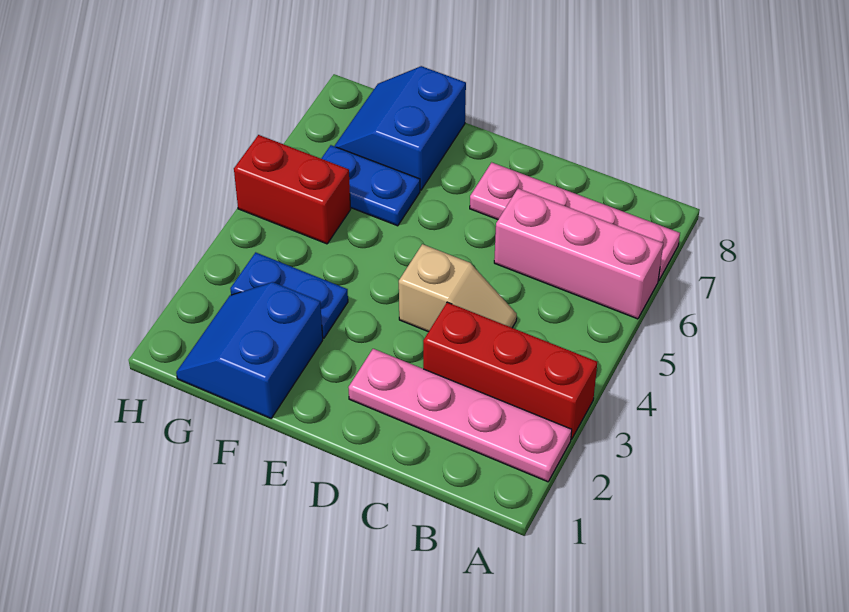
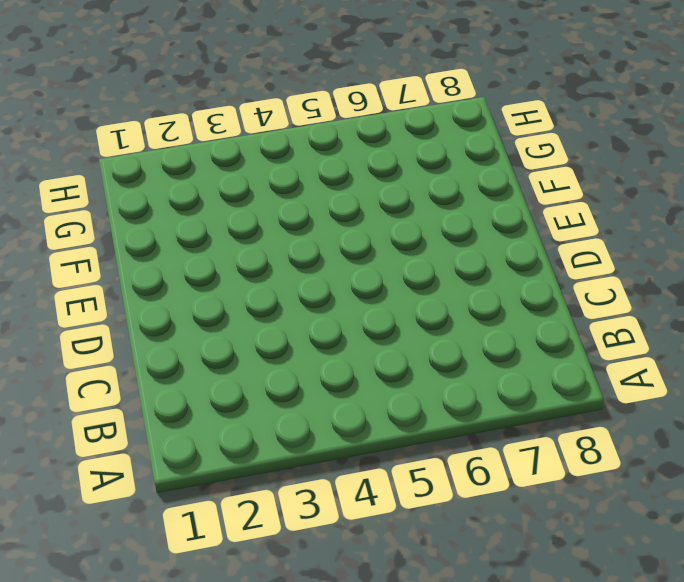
none -> pink plate A2:D2 level 1
none -> red brick A3:C3 level 1

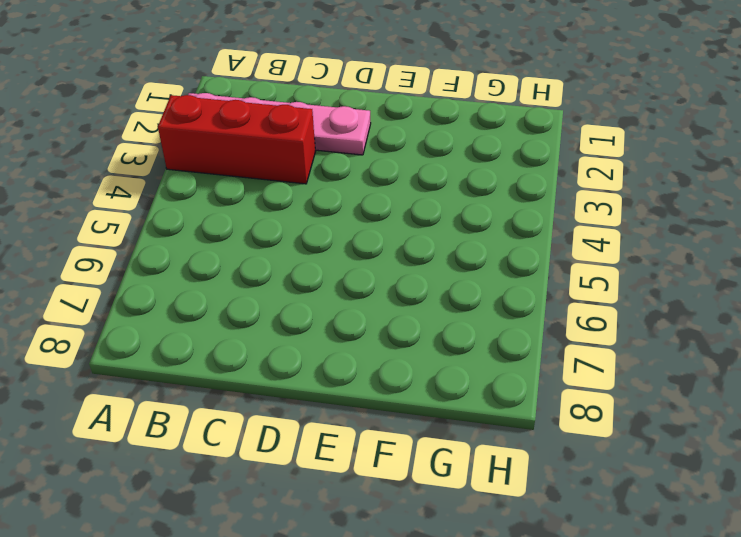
none -> pink brick A6:C6 level 1
none -> pink plate A7:D7 level 1

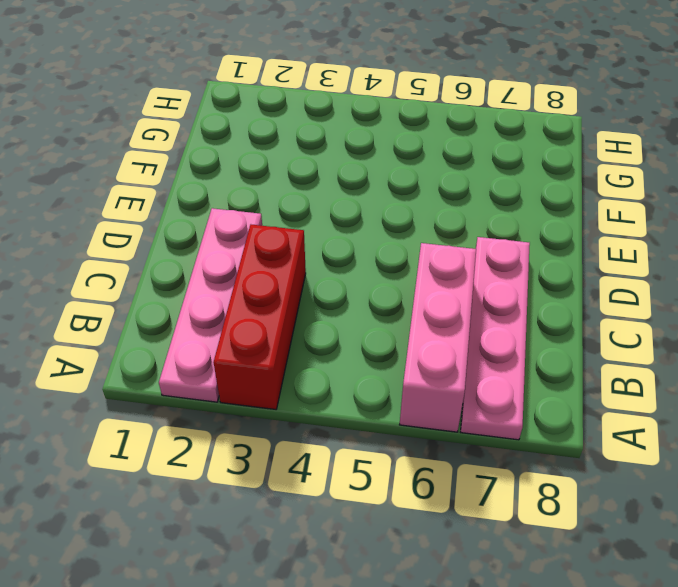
none -> tan slope C4:D4 level 1 top D
none -> blue slope F1:G2 level 1 top F

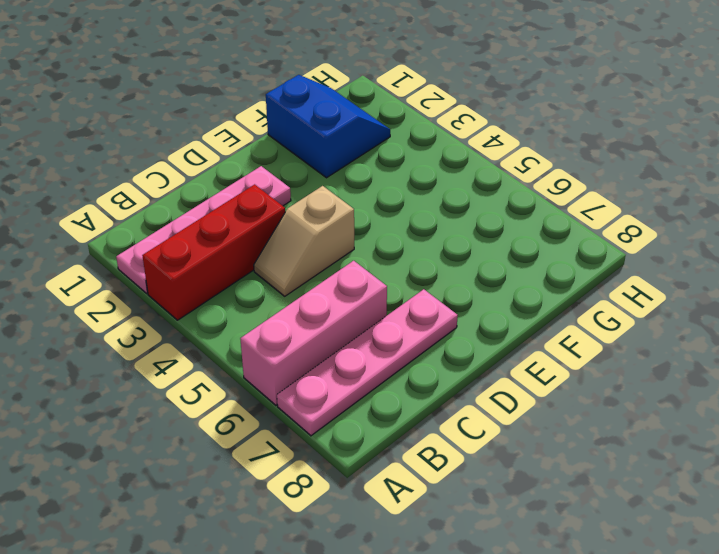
none -> blue plate F3:G3 level 1
none -> blue plate F6:G6 level 1

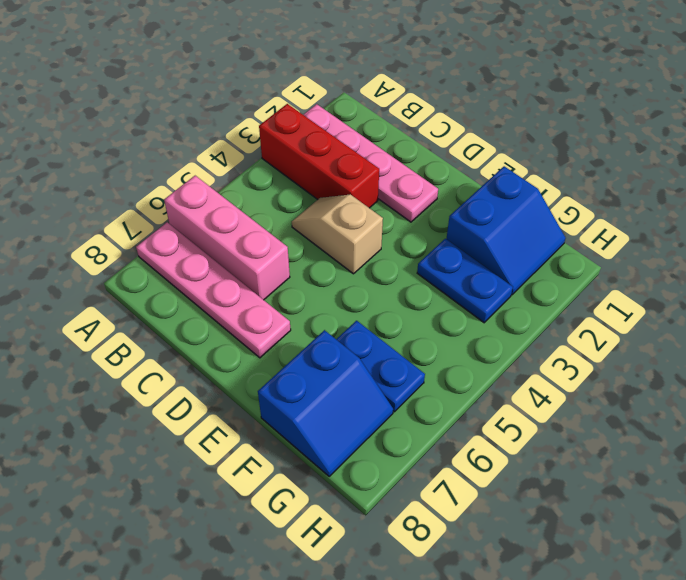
none -> red brick G5:H5 level 1

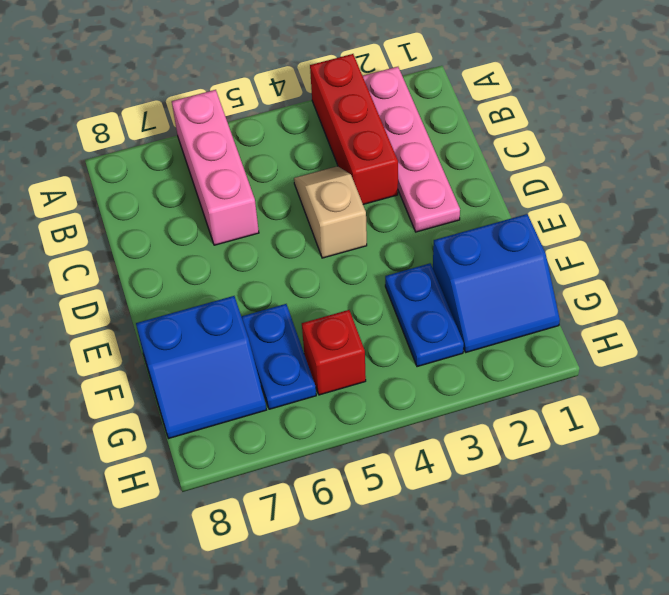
red brick G5 level 1 -> red brick G5:H5 level 1
none -> pink plate A7:D7 level 1

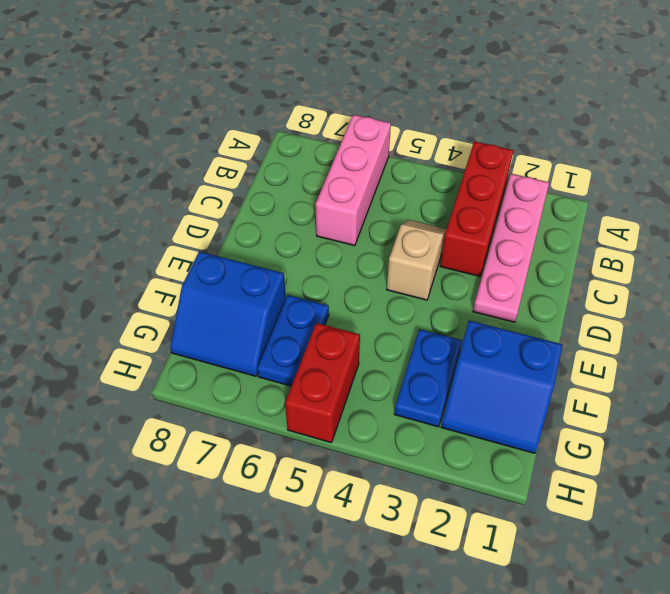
none -> pink plate A7:D7 level 1

